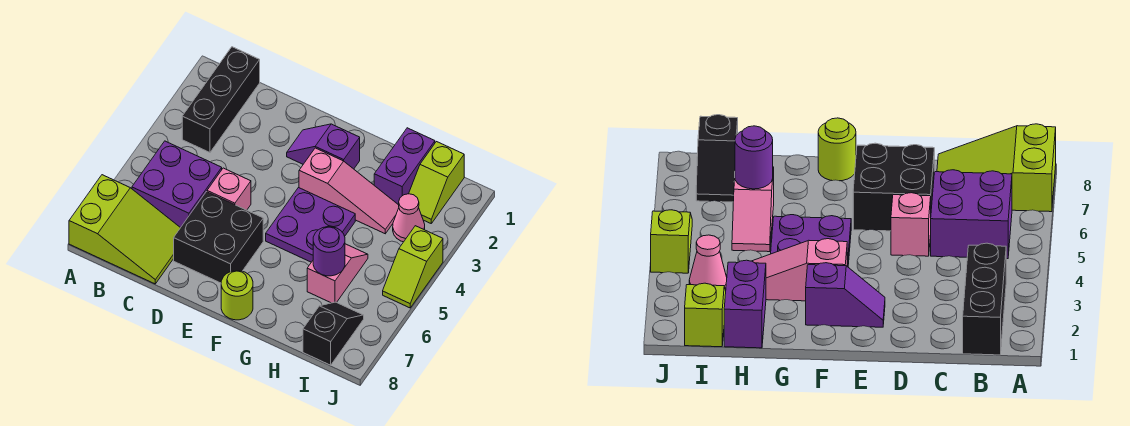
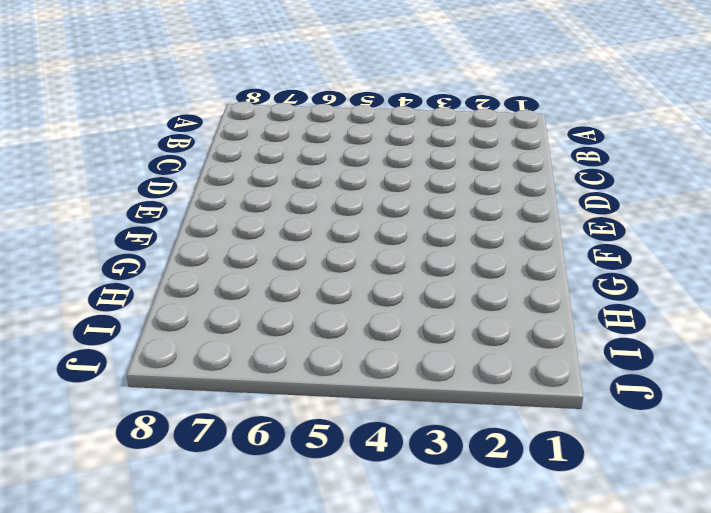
none -> lime slope A7:C8 level 1 top A
none -> black brick B1:B3 level 1
none -> purple brick B5:C6 level 1

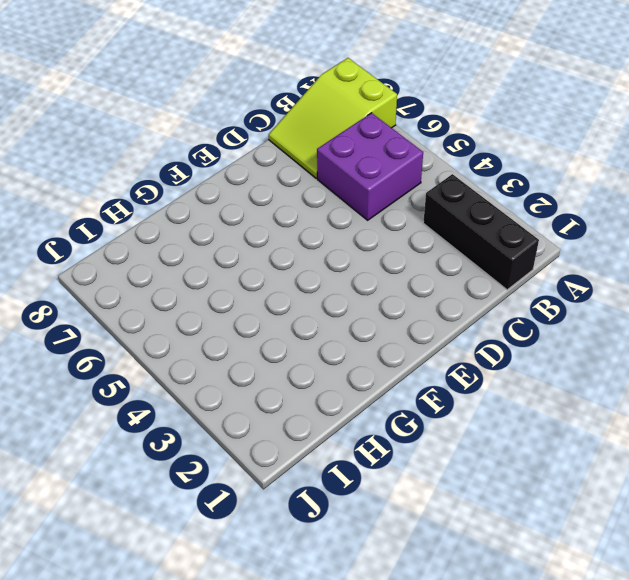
none -> pink brick D5 level 1
none -> black brick D6:E7 level 1
none -> purple slope E2:F2 level 1 top F

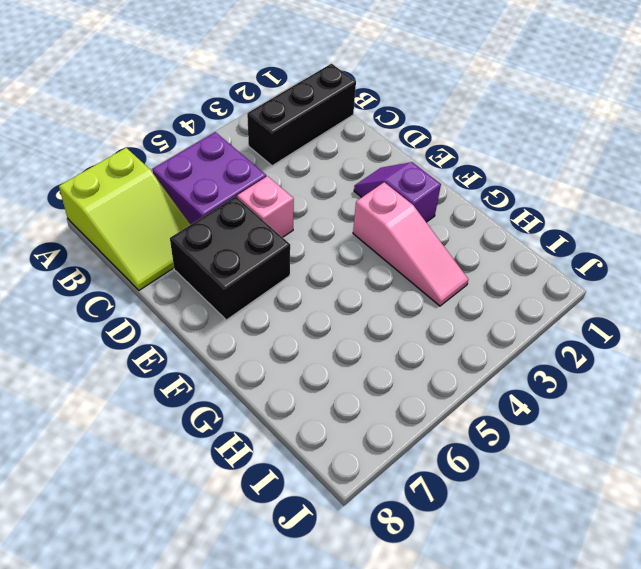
none -> purple plate F4:G5 level 1
none -> lime round brick F8 level 1
none -> purple brick H1:H2 level 1

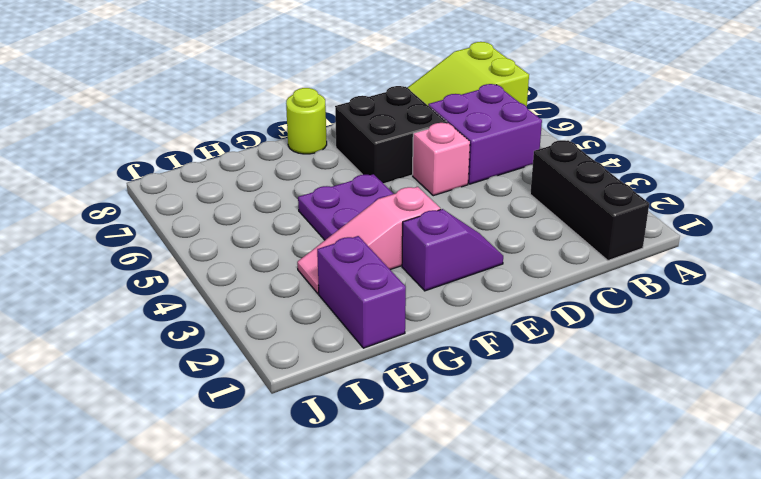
none -> pink slope H5:H6 level 1 top 6
none -> lime slope I1:I2 level 1 top 1
none -> pink cone I3 level 1

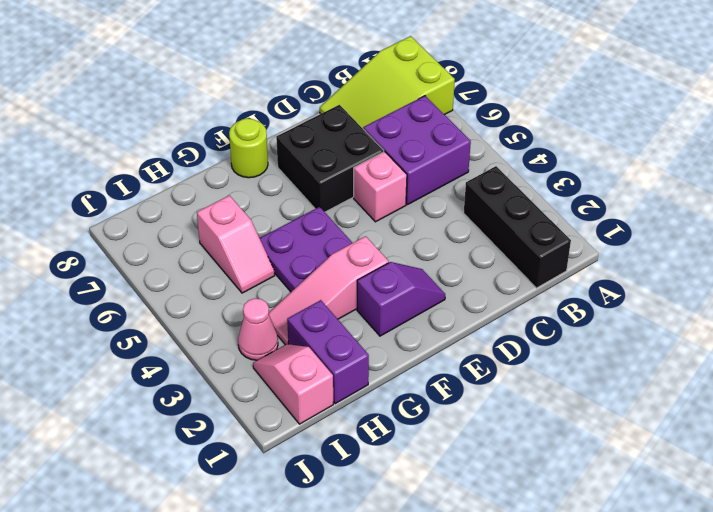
pink slope I1:I2 level 1 top 1 -> lime slope I1:I2 level 1 top 1
none -> black slope I7:I8 level 1 top 8
none -> lime slope J4:J5 level 1 top 4
none -> purple round brick H6 level 2

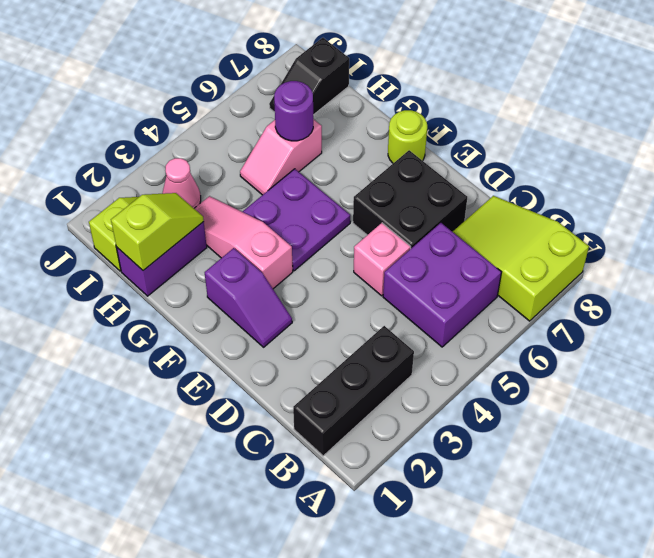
lime slope H1:H2 level 2 top 1 -> lime slope J4:J5 level 1 top 4

